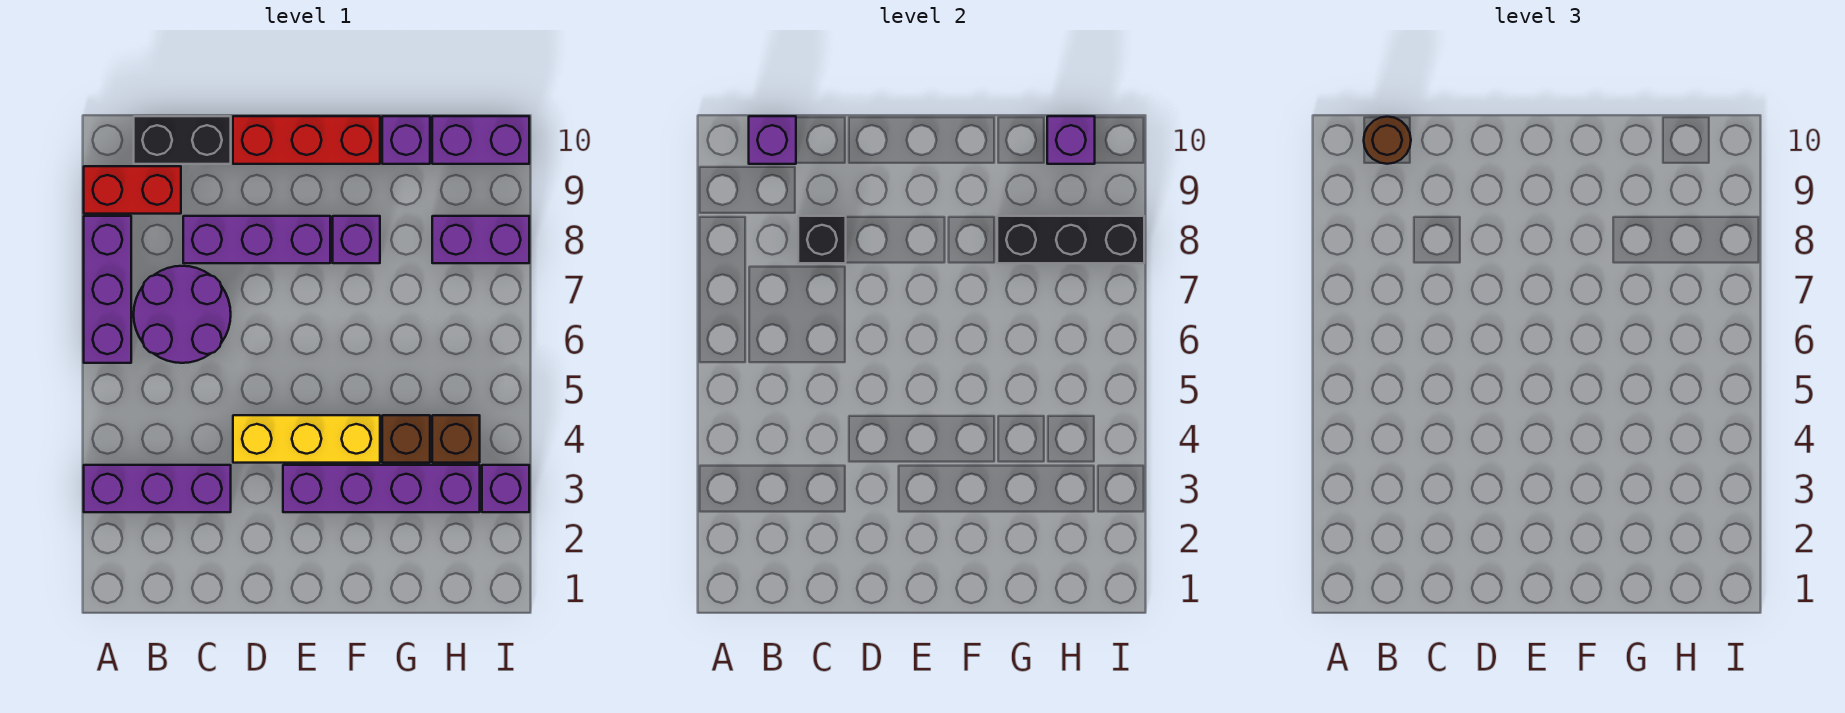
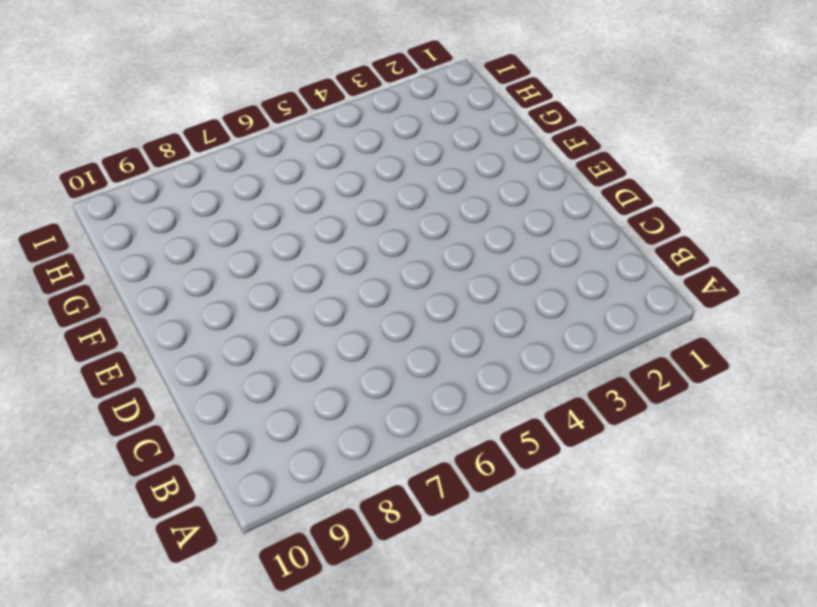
none -> purple brick A3:C3 level 1
none -> purple brick A6:A8 level 1
none -> red brick A9:B9 level 1

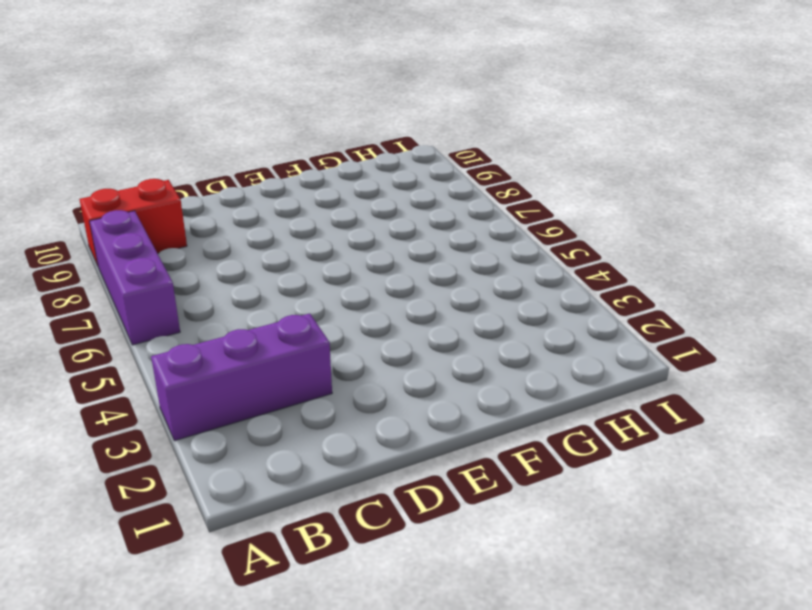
none -> purple round brick B6:C7 level 1
none -> black brick B10:C10 level 1
none -> purple brick C8:E8 level 1

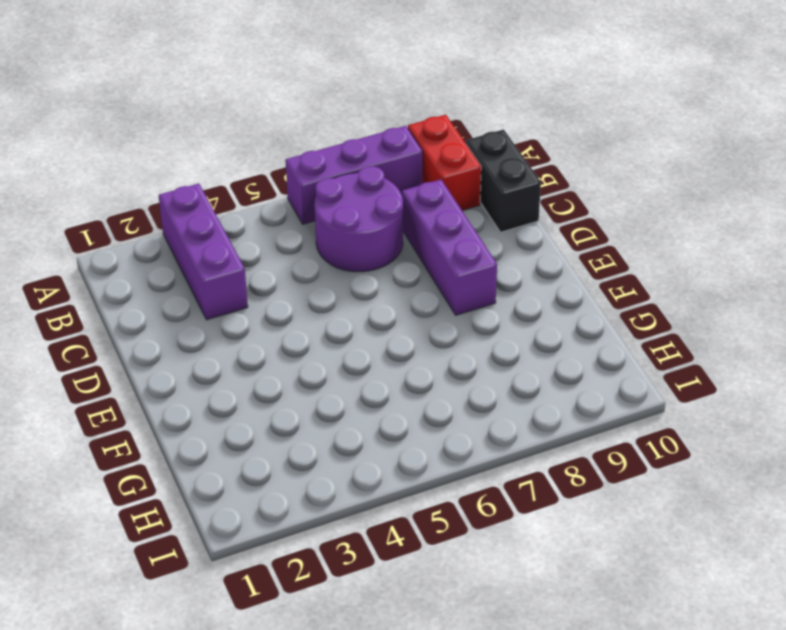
none -> yellow brick D4:F4 level 1
none -> red brick D10:F10 level 1
none -> purple brick E3:H3 level 1

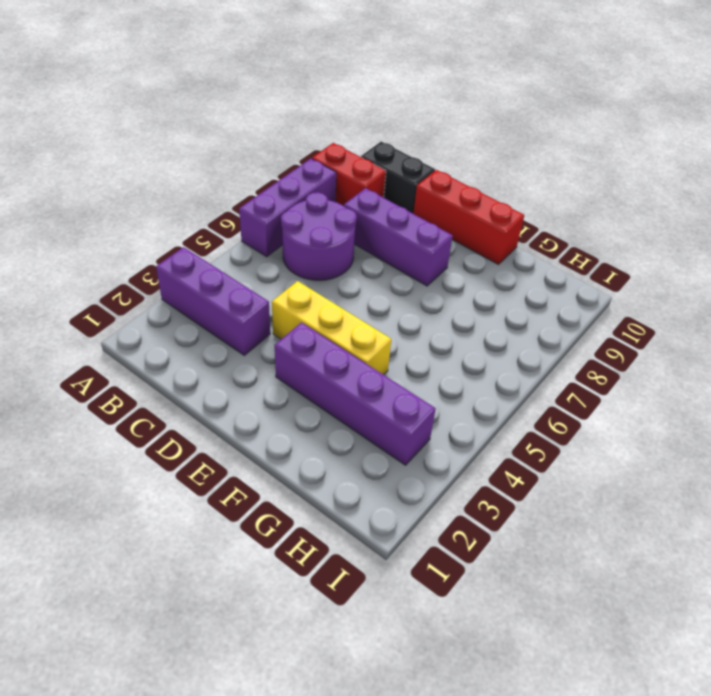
none -> purple brick F8 level 1
none -> brown brick G4 level 1
none -> purple brick G10 level 1

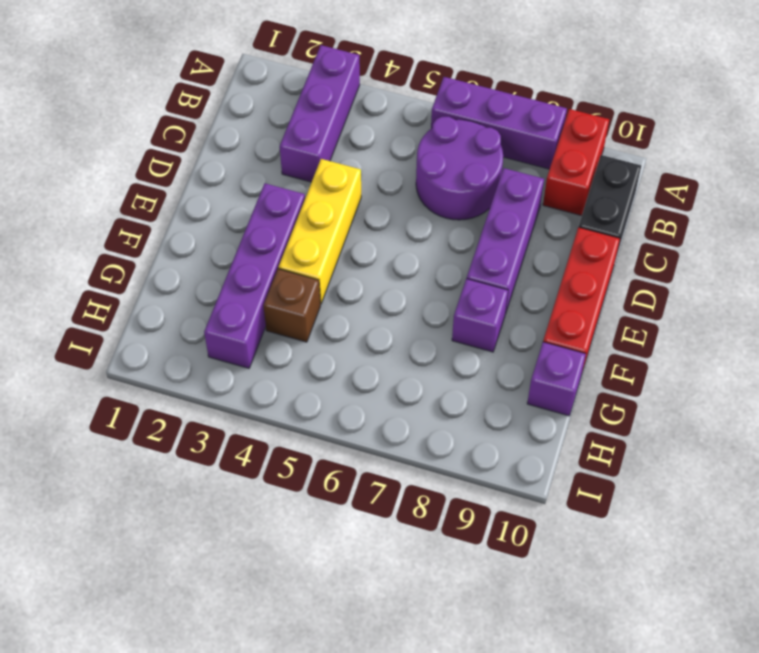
none -> brown brick H4 level 1
none -> purple brick H8:I8 level 1
none -> purple brick H10:I10 level 1

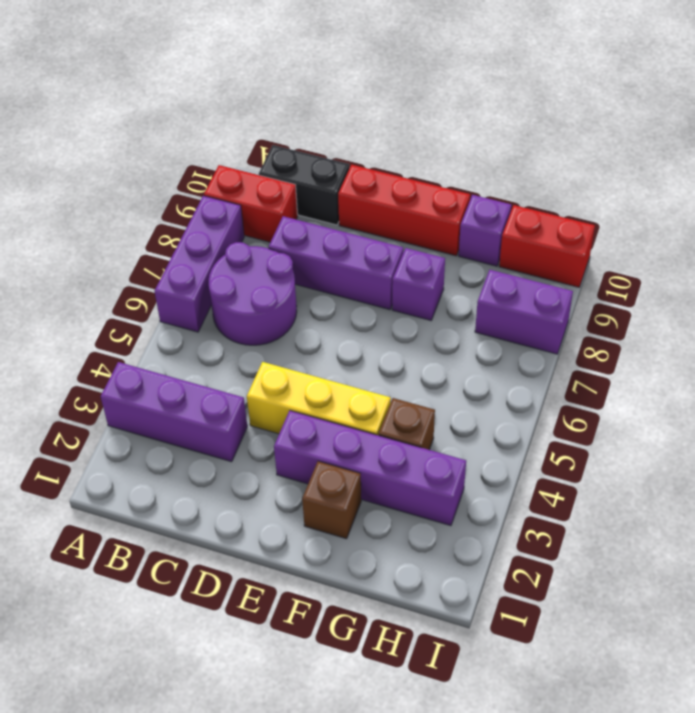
brown brick F2 level 1 -> brown brick H4 level 1
red brick H10:I10 level 1 -> purple brick H10:I10 level 1
none -> purple brick I3 level 1
none -> purple brick B10 level 2
none -> black brick C8 level 2

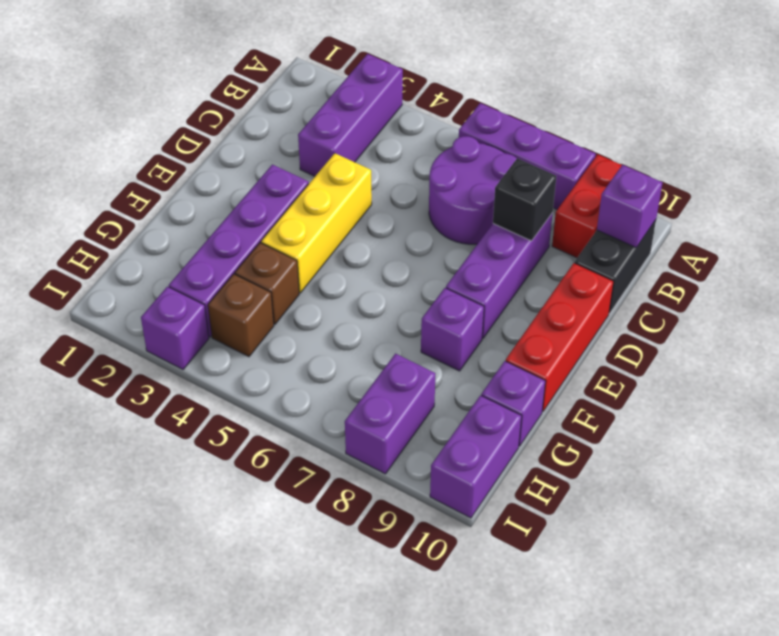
none -> black brick G8:I8 level 2
none -> purple brick H10 level 2
none -> brown round brick B10 level 3

